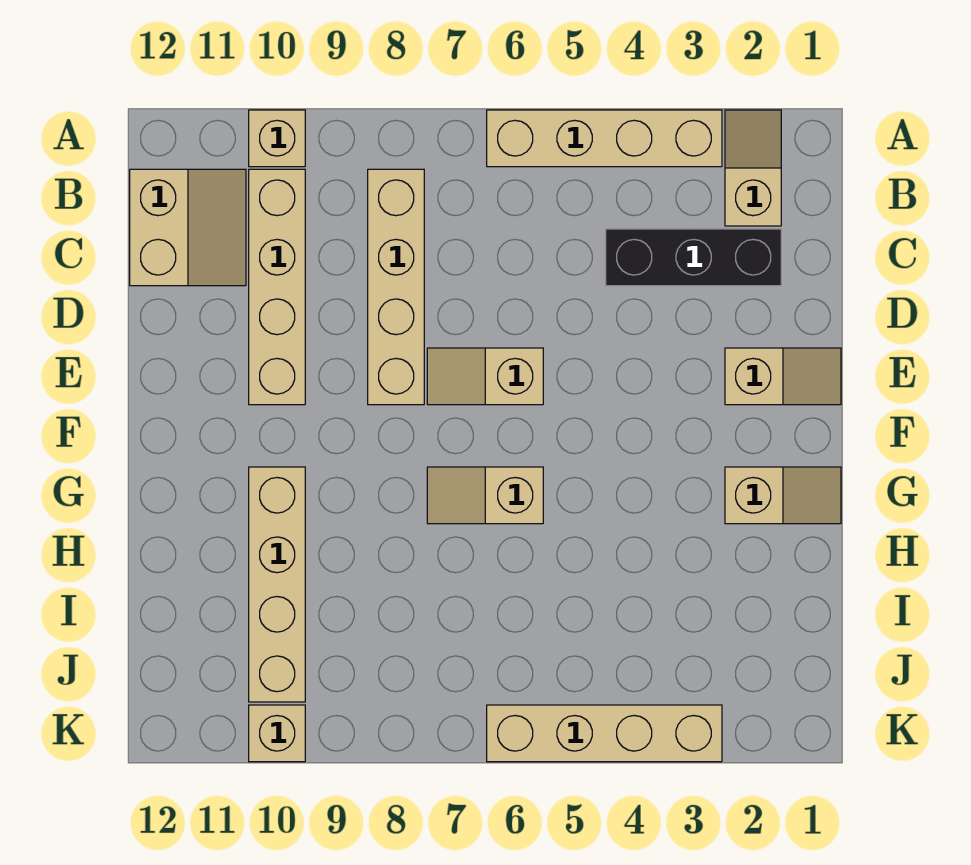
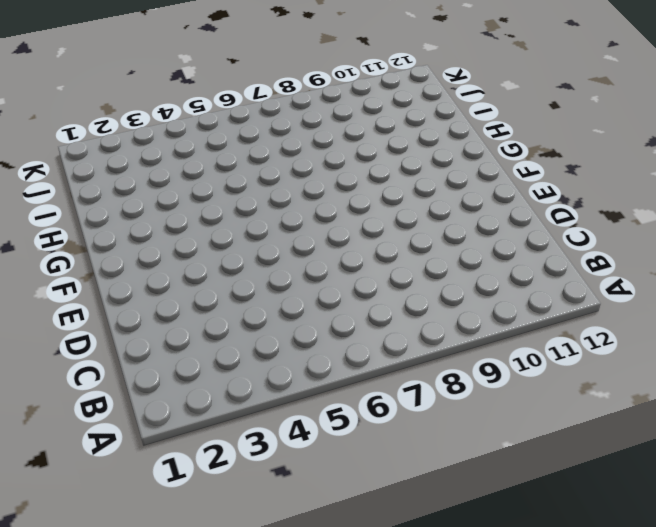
none -> tan slope A2:B2 level 1 top B
none -> tan brick A3:A6 level 1
none -> tan brick A10 level 1

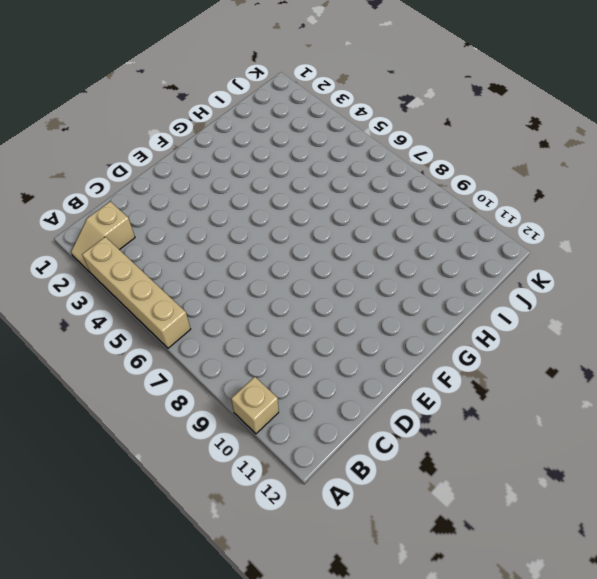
none -> tan brick B8:E8 level 1
none -> tan brick B10:E10 level 1
none -> tan slope B11:C12 level 1 top 12

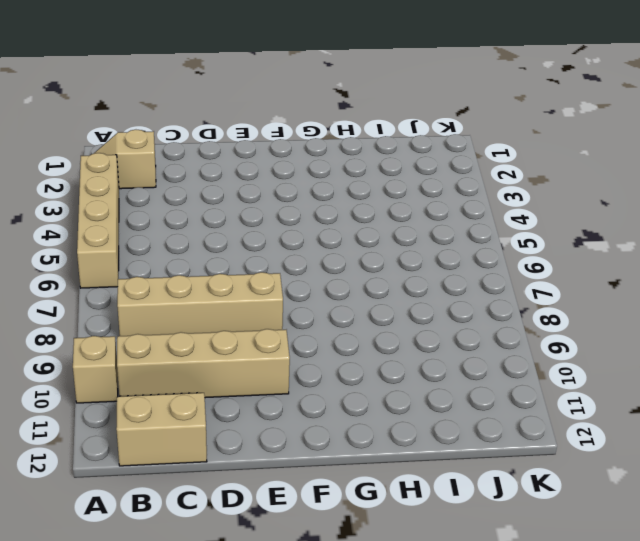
none -> black brick C2:C4 level 1
none -> tan slope E1:E2 level 1 top 2
none -> tan slope E6:E7 level 1 top 6

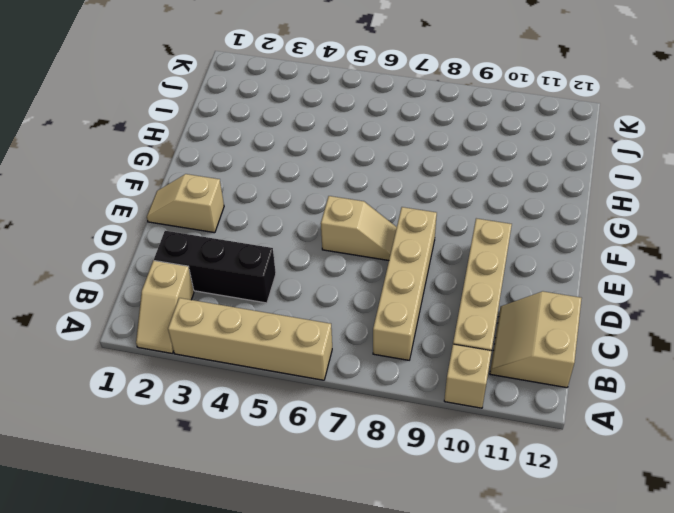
none -> tan slope G1:G2 level 1 top 2
none -> tan slope G6:G7 level 1 top 6
none -> tan brick G10:J10 level 1

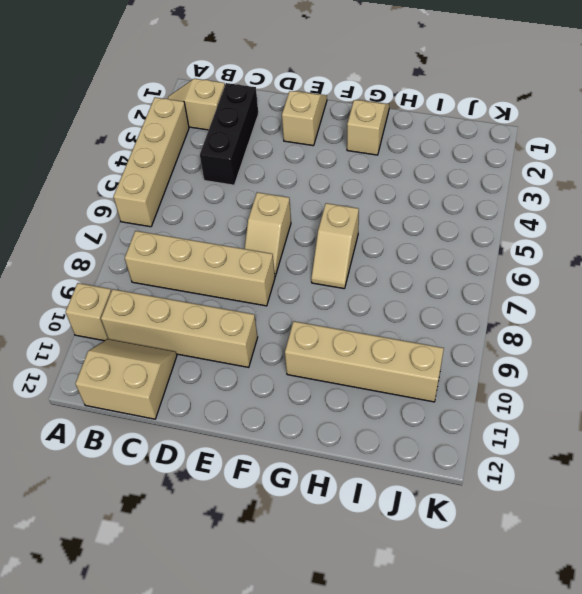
none -> tan brick K3:K6 level 1
none -> tan brick K10 level 1

